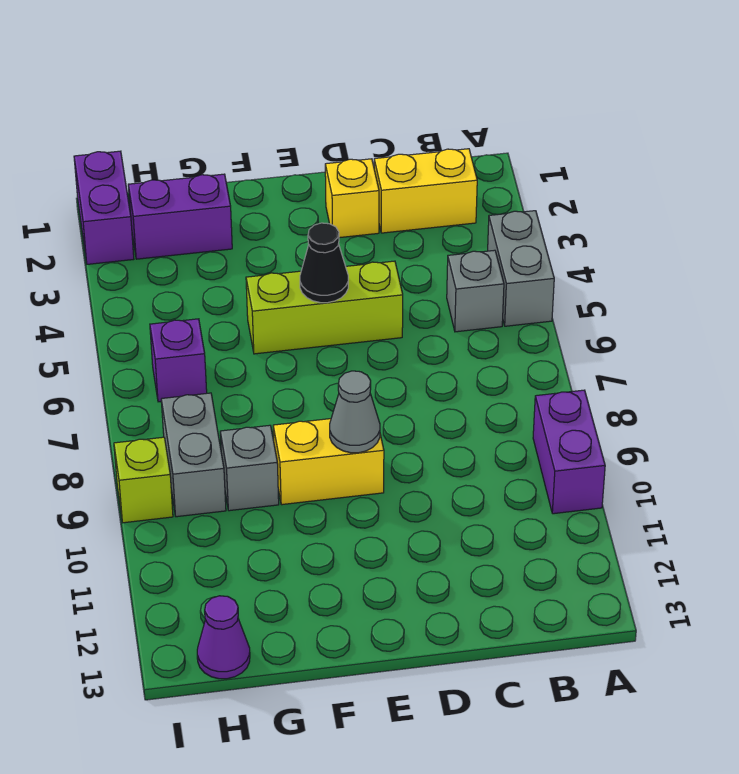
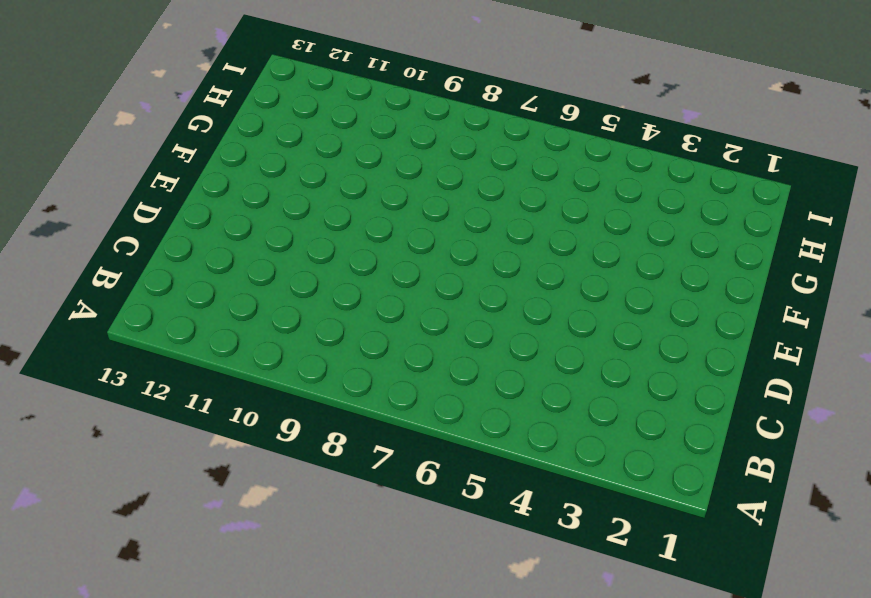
none -> grey brick A4:A5 level 1
none -> purple brick A9:A10 level 1
none -> yellow brick B2:C2 level 1

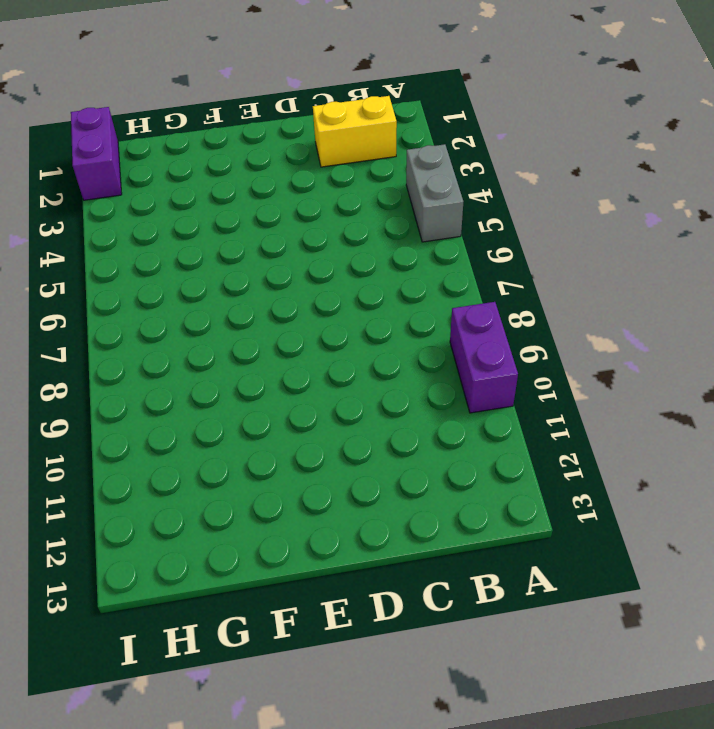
none -> grey brick B5 level 1
none -> yellow brick D2 level 1
none -> lime brick D5:F5 level 1

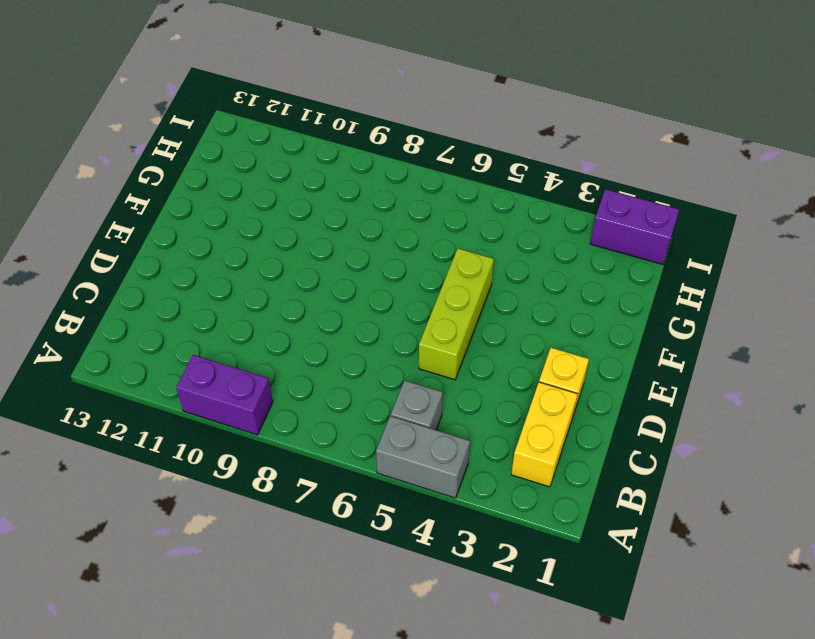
none -> yellow brick E9:F9 level 1
none -> purple brick G2:H2 level 1
none -> grey brick G9 level 1

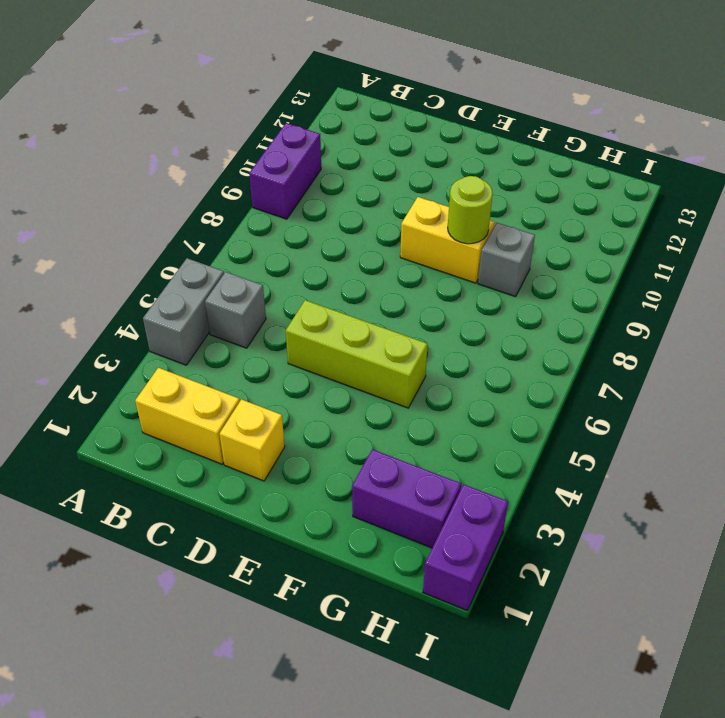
lime round brick F9 level 2 -> none
none -> purple brick H6 level 1
none -> grey brick H8:H9 level 1
none -> purple cone H13 level 1

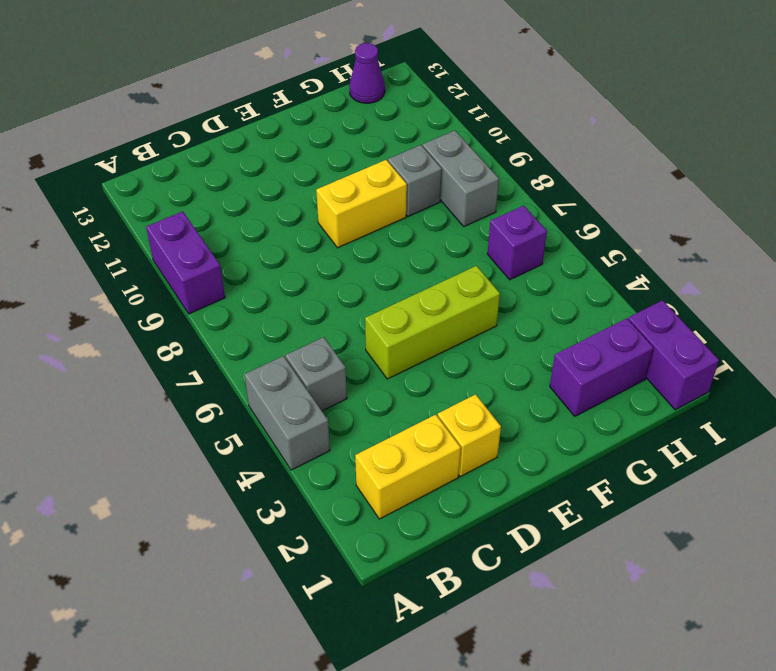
none -> lime brick I9 level 1
none -> black cone E5 level 2
none -> grey cone E9 level 2

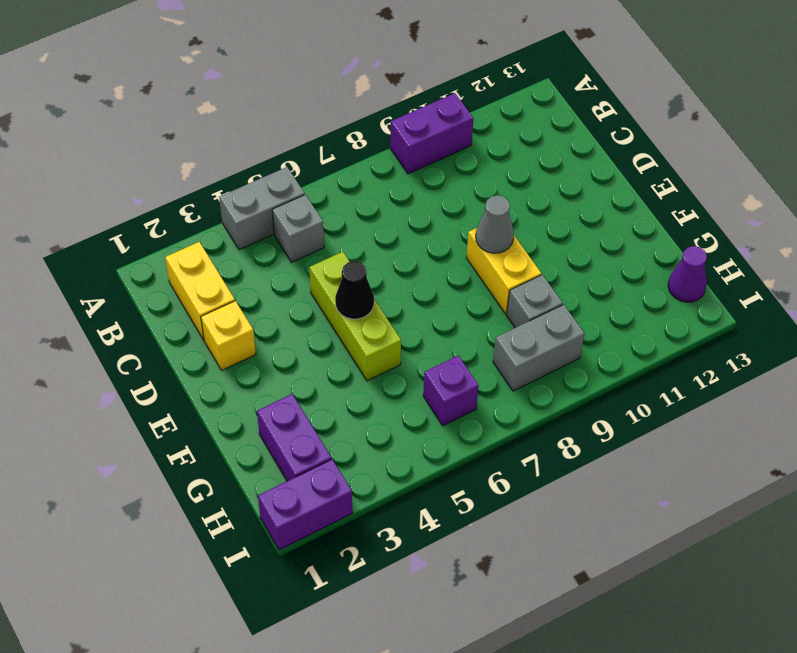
none -> lime brick I9 level 1

